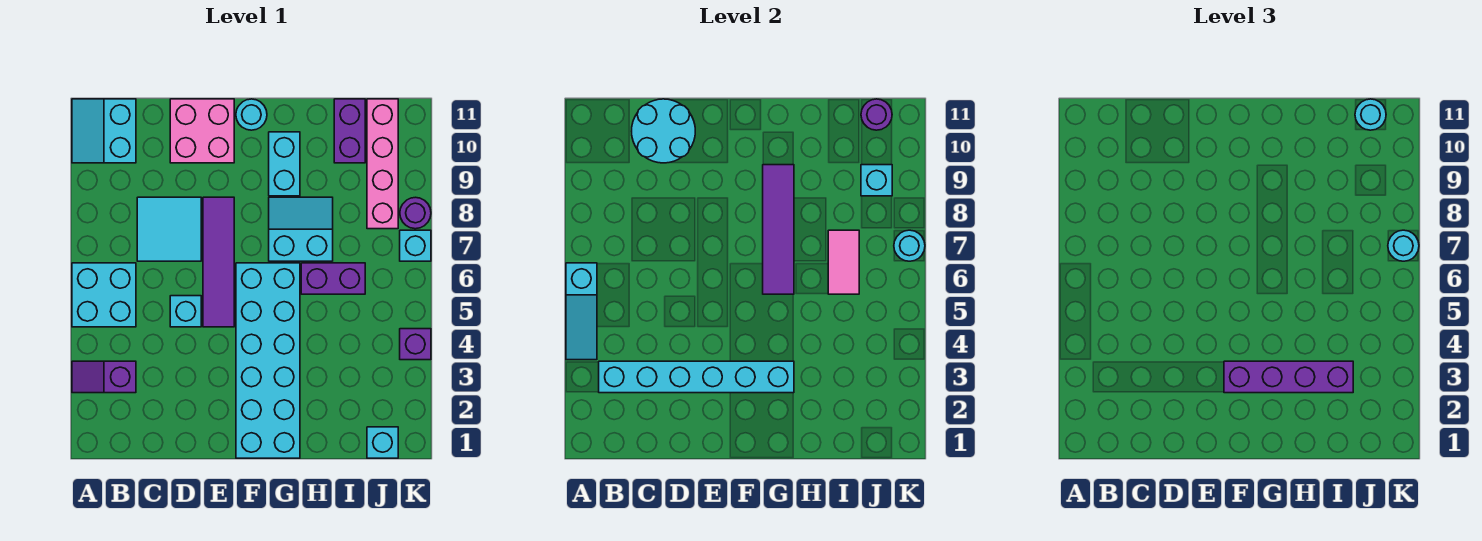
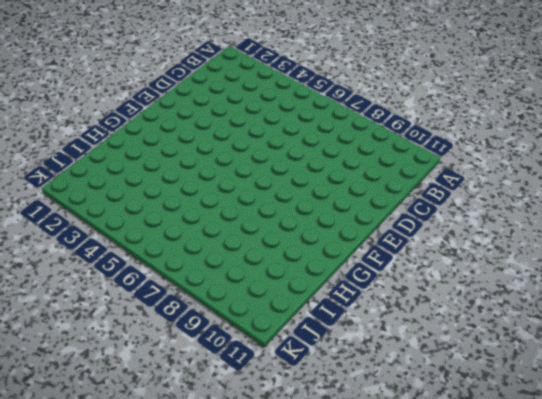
none -> purple slope A3:B3 level 1 top B
none -> cyan brick A5:B6 level 1
none -> cyan slope A10:B11 level 1 top B

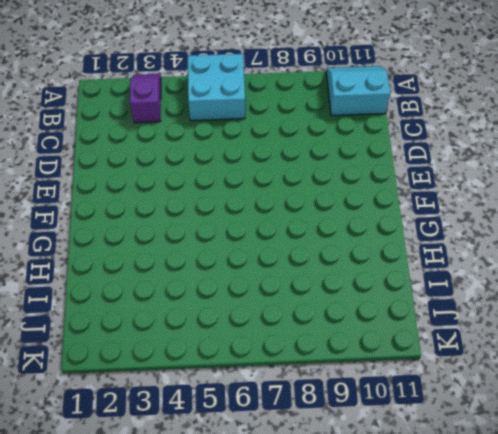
none -> cyan tile C7:D8 level 1
none -> cyan brick D5 level 1
none -> pink brick D10:E11 level 1

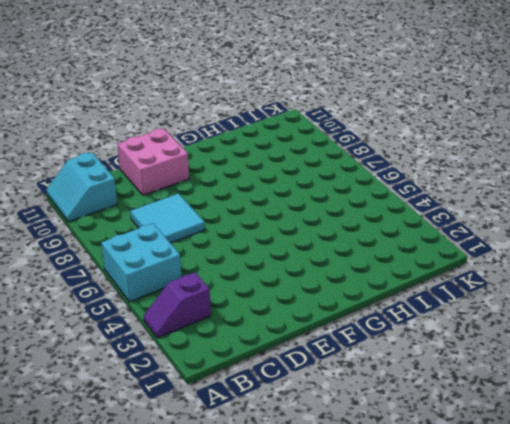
none -> cyan brick D5 level 1
none -> purple tile E5:E8 level 1
none -> cyan brick F1:G6 level 1

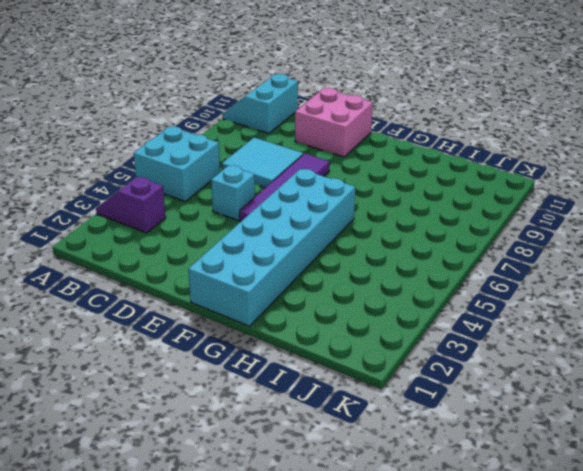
none -> cyan round brick F11 level 1
none -> cyan slope G7:H8 level 1 top 7
none -> cyan brick G9:G10 level 1

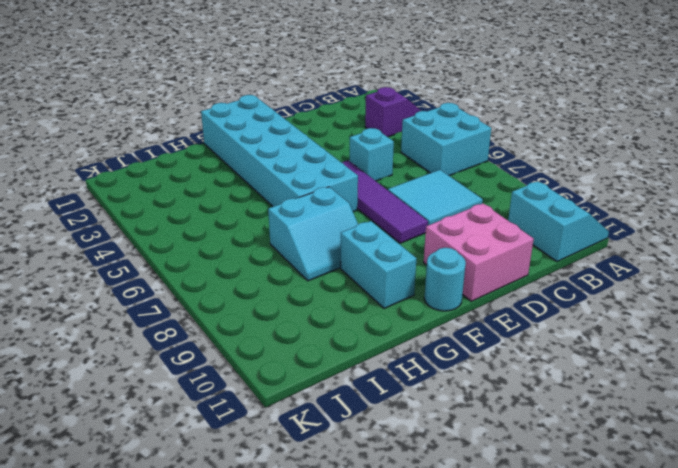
none -> purple brick H6:I6 level 1
none -> purple brick I10:I11 level 1
none -> cyan brick J1 level 1

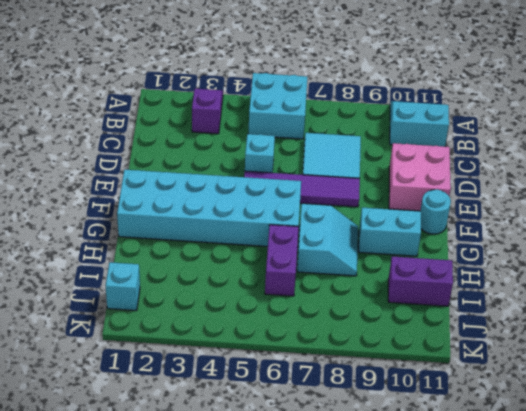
none -> pink brick J8:J11 level 1
none -> purple brick K4 level 1
none -> cyan brick K7 level 1

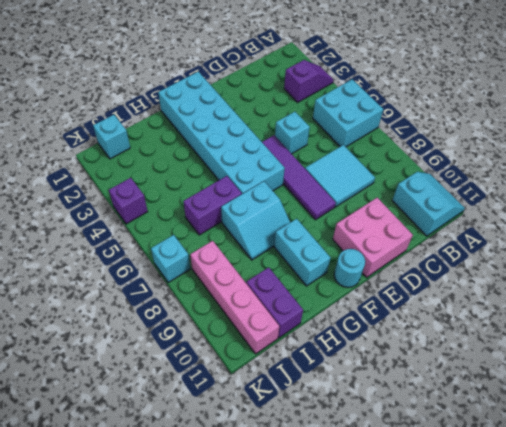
none -> purple round brick K8 level 1
none -> cyan slope A4:A6 level 2 top 6
none -> cyan brick B3:G3 level 2

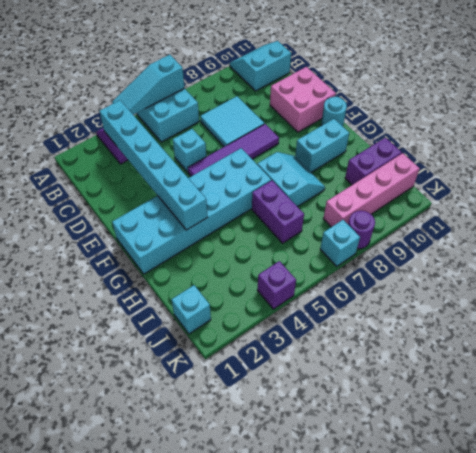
none -> cyan round brick C10:D11 level 2
none -> purple tile G6:G9 level 2
none -> pink tile I6:I7 level 2

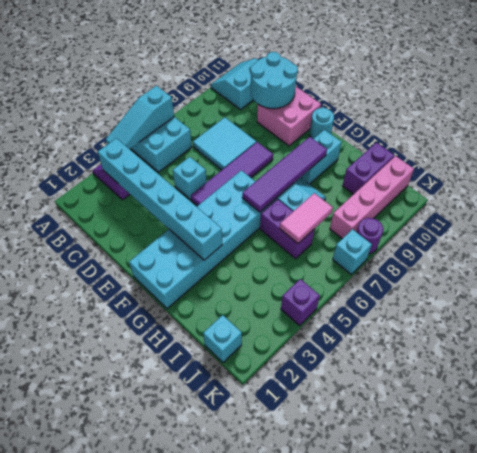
none -> cyan brick J9 level 2
none -> purple round brick J11 level 2
none -> cyan round brick K7 level 2

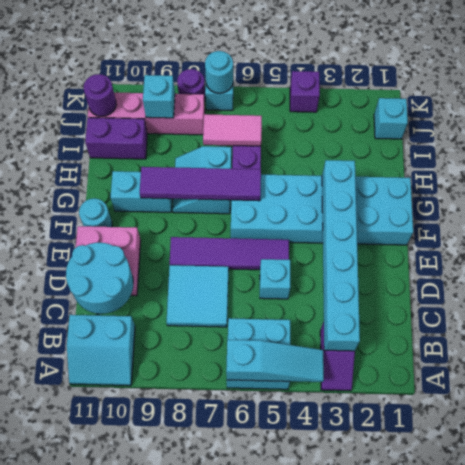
none -> purple brick F3:I3 level 3
none -> cyan round brick J11 level 3
none -> cyan round brick K7 level 3

